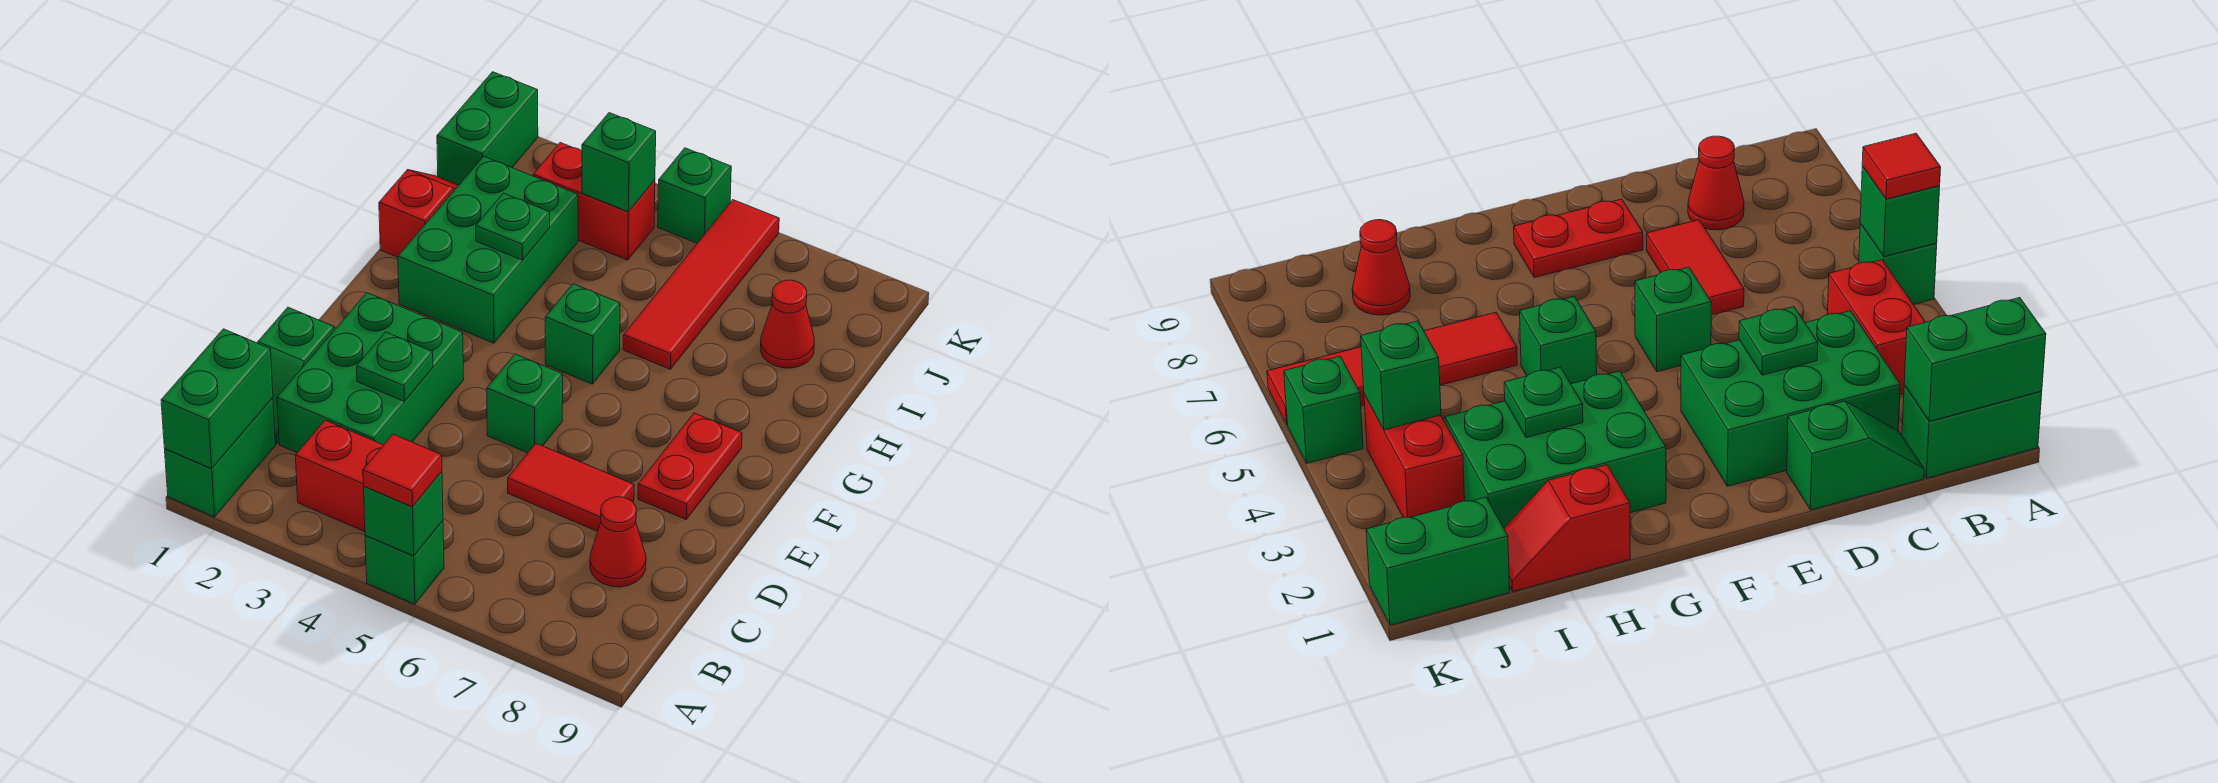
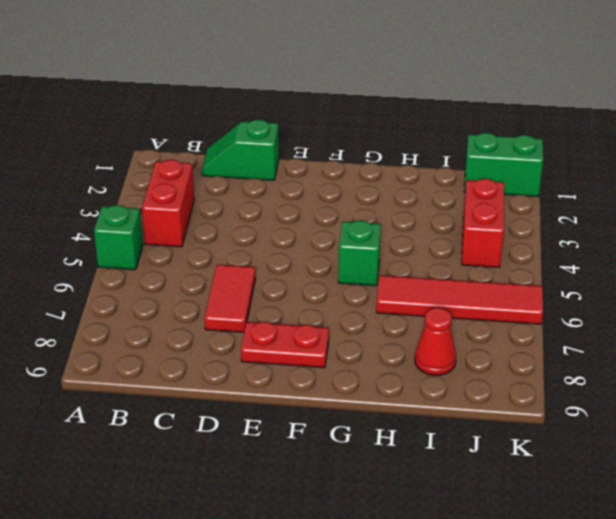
none -> green brick A1:B1 level 1
none -> green brick C2:E3 level 1
none -> red cone C8 level 1

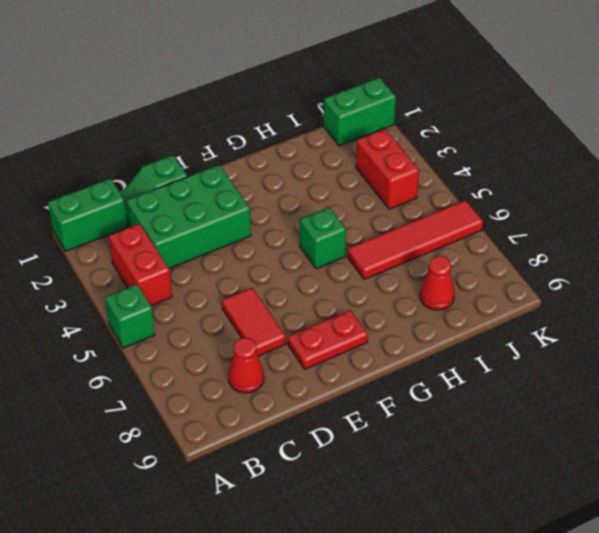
none -> green brick E5 level 1
none -> green brick G2:I3 level 1
none -> red slope H1:I1 level 1 top H

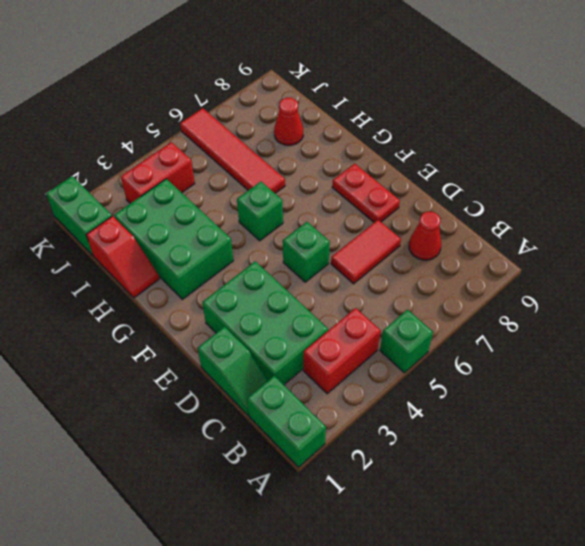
red slope H1:I1 level 1 top I -> red slope H1:I1 level 1 top H
none -> green brick K5 level 1
none -> green brick A1:B1 level 2
none -> green brick A5 level 2

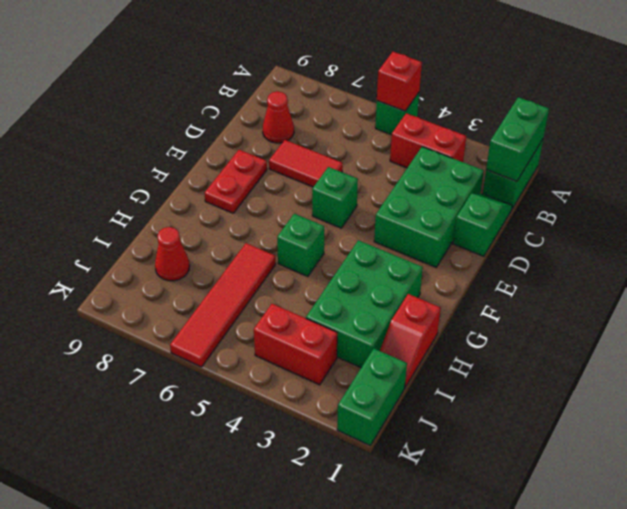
red brick A5 level 2 -> green brick A5 level 2
none -> green brick K5 level 1
none -> green plate D3 level 2
none -> green plate H3 level 2

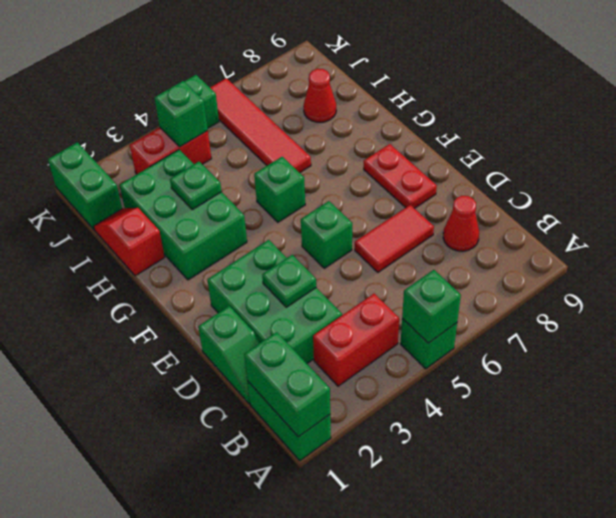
none -> red tile A5 level 3

